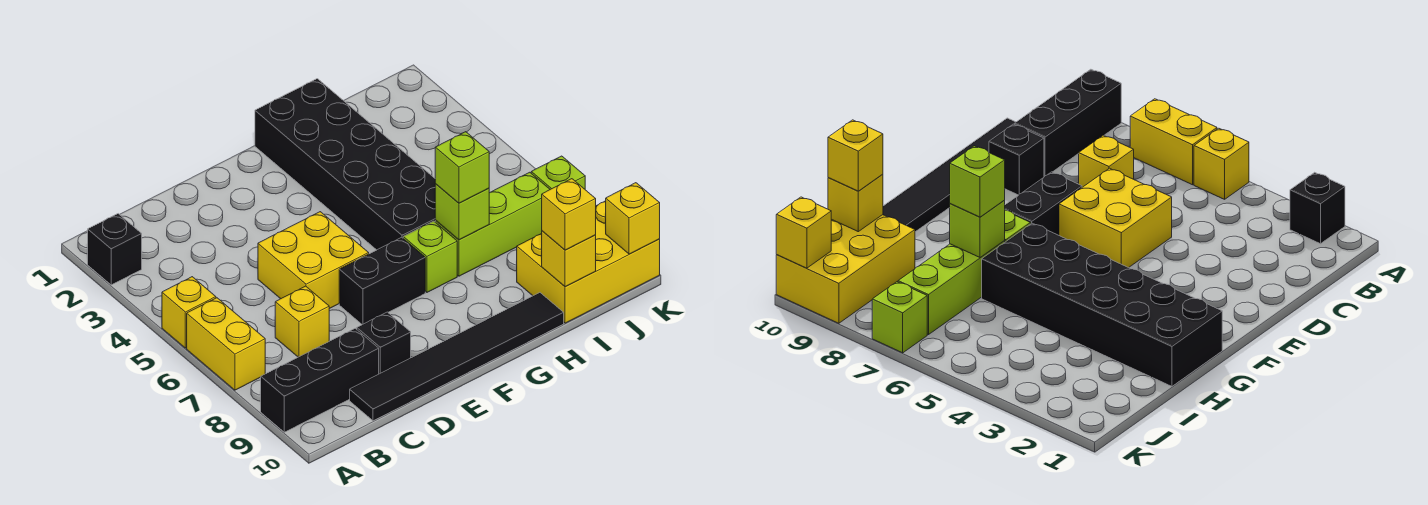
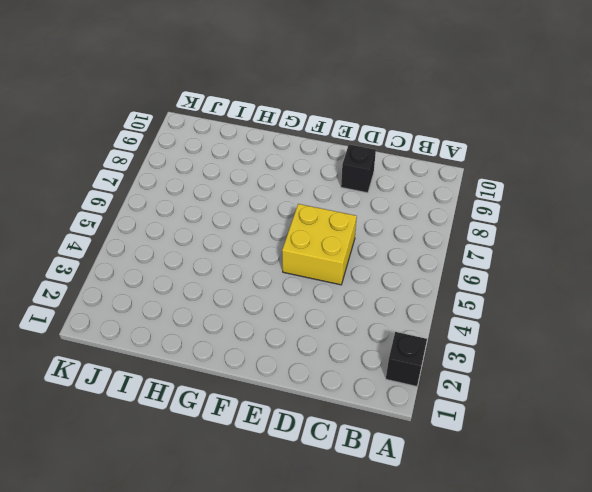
none -> yellow brick A5 level 1
none -> yellow brick A6:A7 level 1
none -> black brick A9:C9 level 1

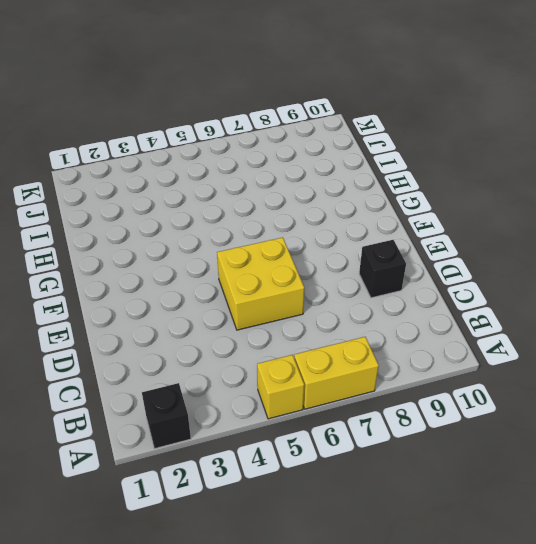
none -> black brick A9:C9 level 1
none -> yellow brick C7 level 1
none -> black tile C10:H10 level 1

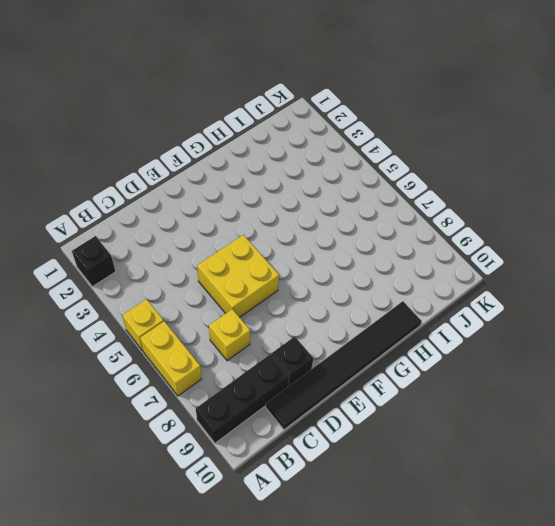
none -> black brick E7:F7 level 1
none -> black brick G1:H6 level 1
none -> lime brick G7 level 1

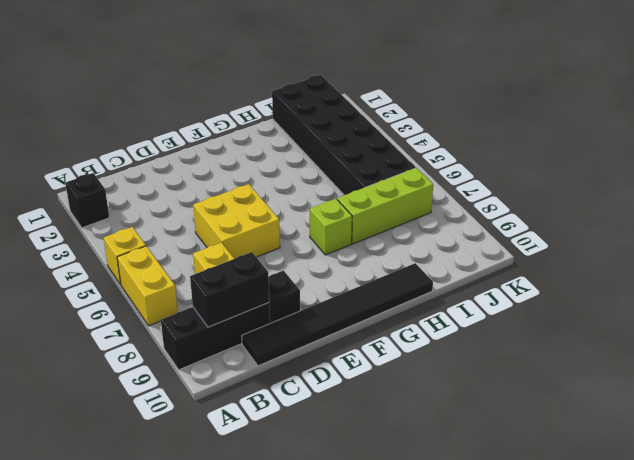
black brick B9:C9 level 2 -> black brick E7:F7 level 1
black brick I1:J6 level 1 -> black brick G1:H6 level 1
none -> yellow brick I9:K10 level 1
none -> lime brick K7 level 1
none -> lime brick H7 level 2

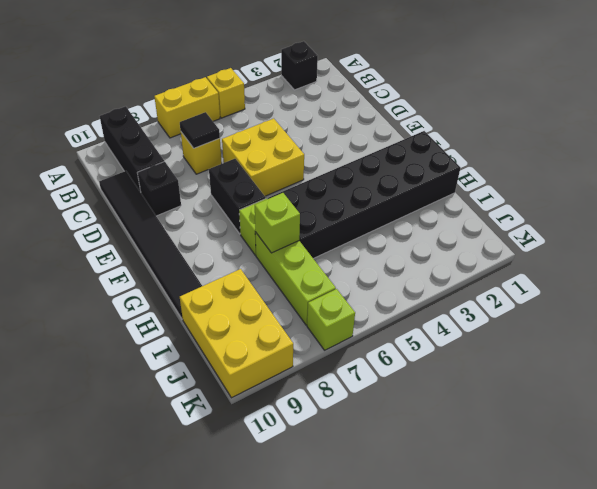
black tile C7 level 2 -> none
none -> yellow brick I10 level 2
none -> yellow brick K10 level 2
none -> lime brick H7 level 3

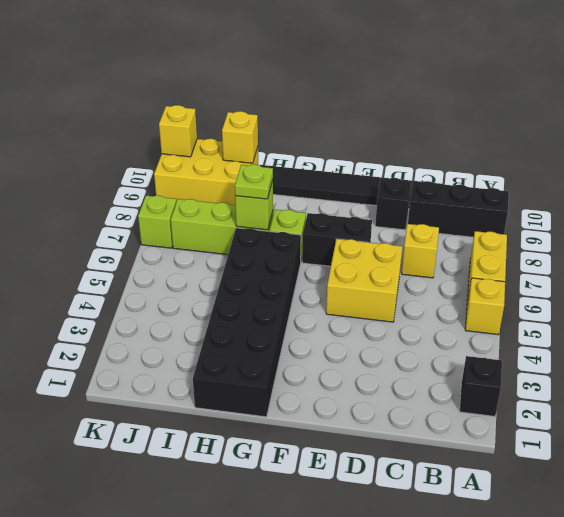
lime plate H7 level 3 -> lime brick H7 level 3
none -> yellow brick I10 level 3

